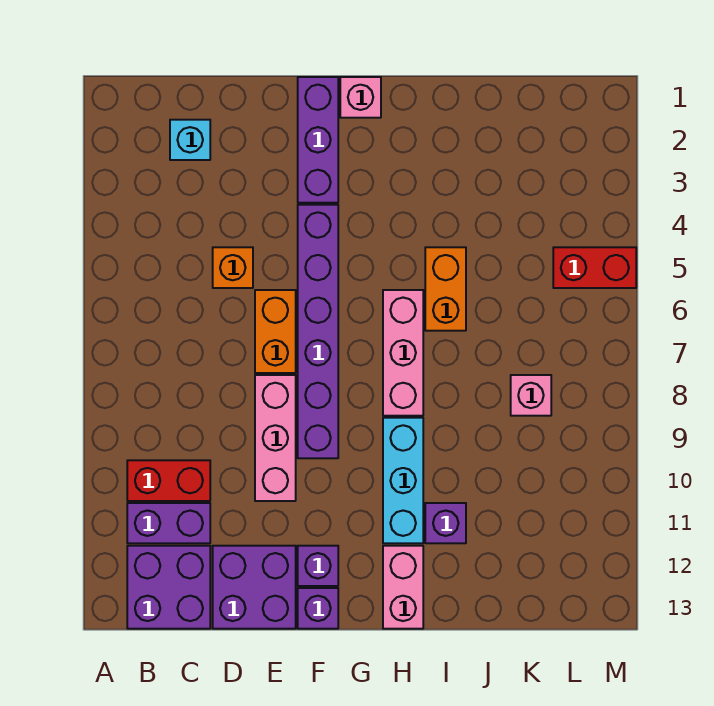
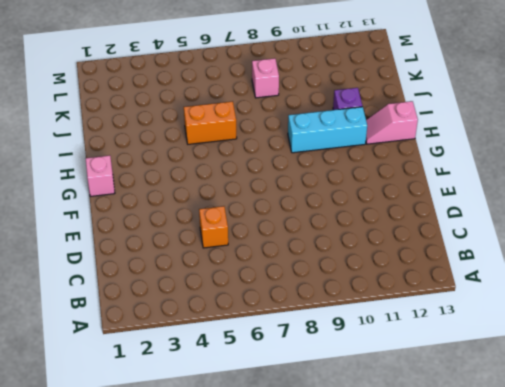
pink slope H12:H13 level 1 top 13 -> pink brick H12:H13 level 1
none -> red brick B10:C10 level 1
none -> purple brick B11:C11 level 1
none -> purple brick B12:C13 level 1

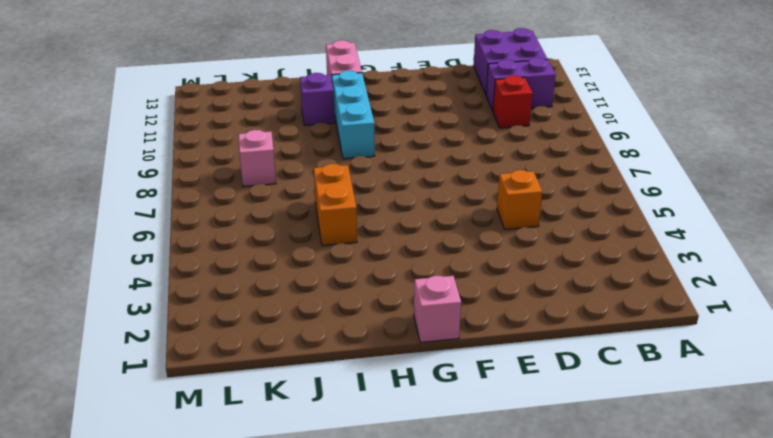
red brick C10 level 1 -> red brick B10:C10 level 1
none -> cyan brick C2 level 1
none -> purple brick D12:E13 level 1
none -> orange brick E6:E7 level 1

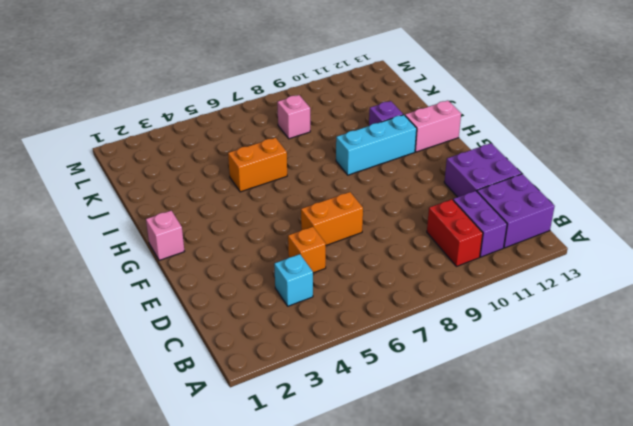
cyan brick C4 level 1 -> cyan brick C2 level 1
none -> pink brick E8:E10 level 1
none -> purple brick F1:F3 level 1
none -> purple brick F4:F9 level 1

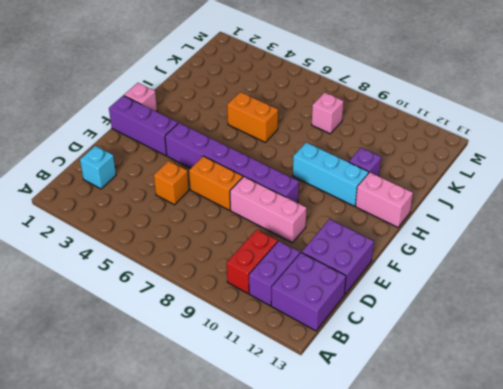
none -> purple brick F12 level 1
none -> purple brick F13 level 1
none -> pink brick H6:H8 level 1

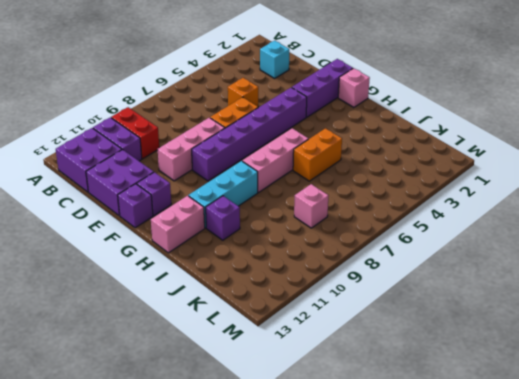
none -> red brick L5:M5 level 1

